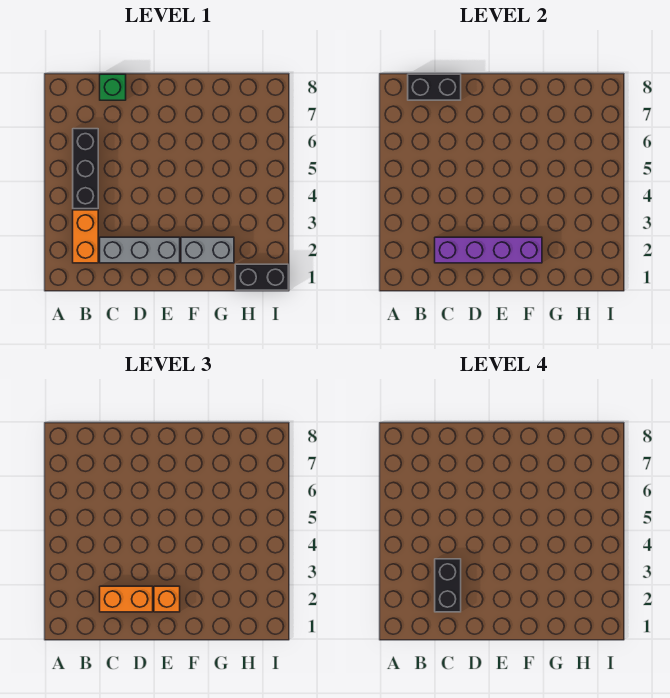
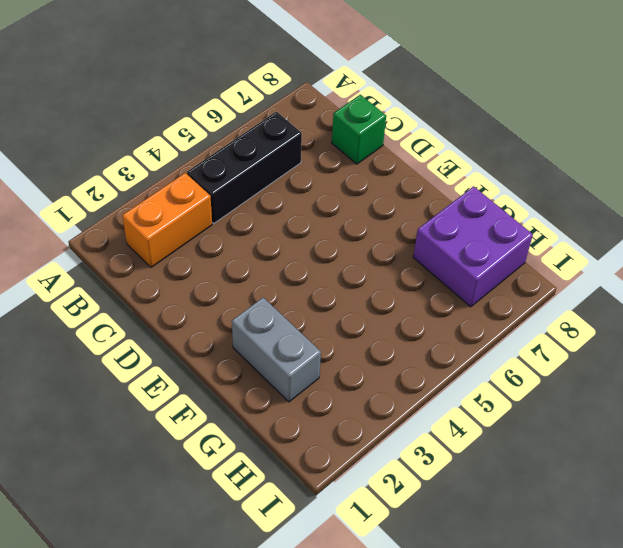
purple brick G7:H8 level 1 -> none
none -> grey brick C2:E2 level 1
none -> black brick H1:I1 level 1

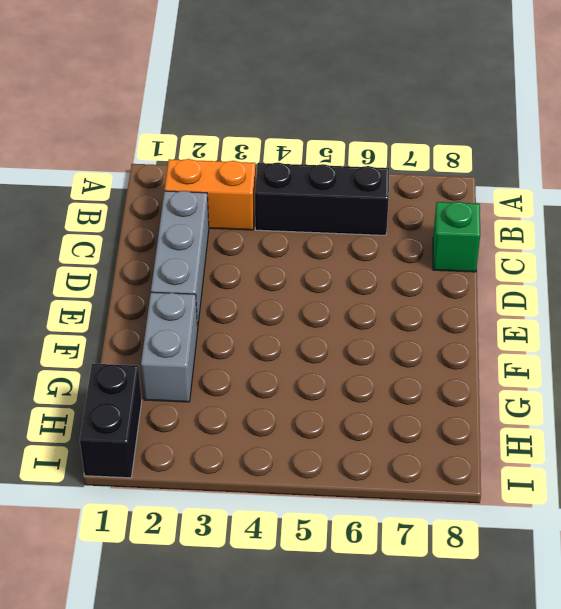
none -> black brick B8:C8 level 2
none -> purple brick C2:F2 level 2

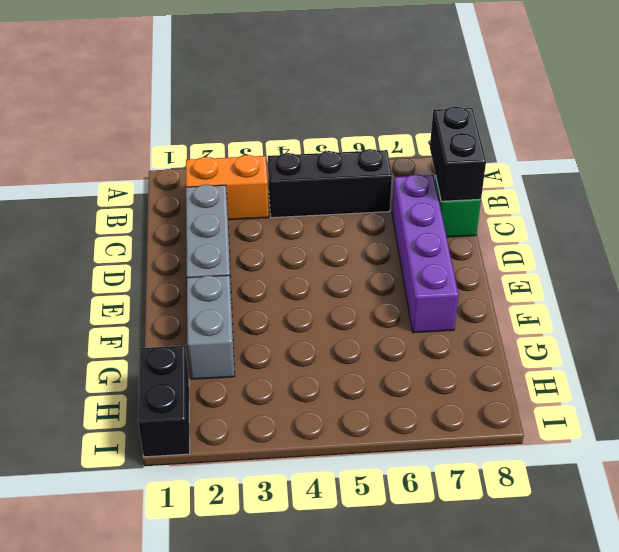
purple brick C7:F7 level 1 -> purple brick C2:F2 level 2
none -> orange brick C2:D2 level 3
none -> orange brick E2 level 3

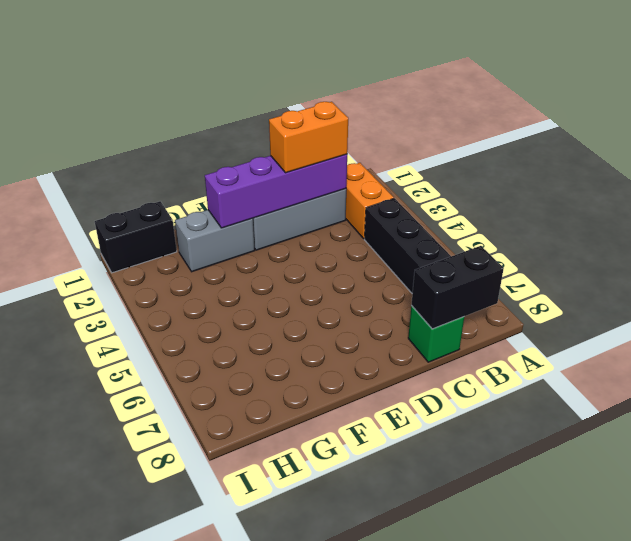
none -> orange brick E2 level 3
none -> black brick C2:C3 level 4

